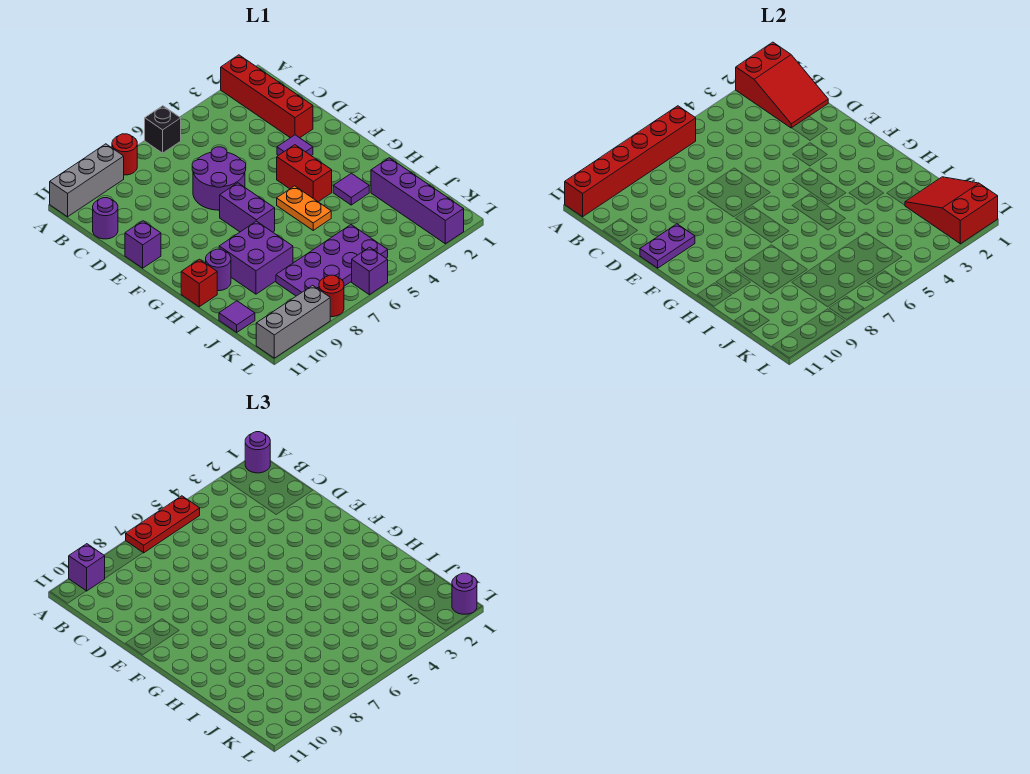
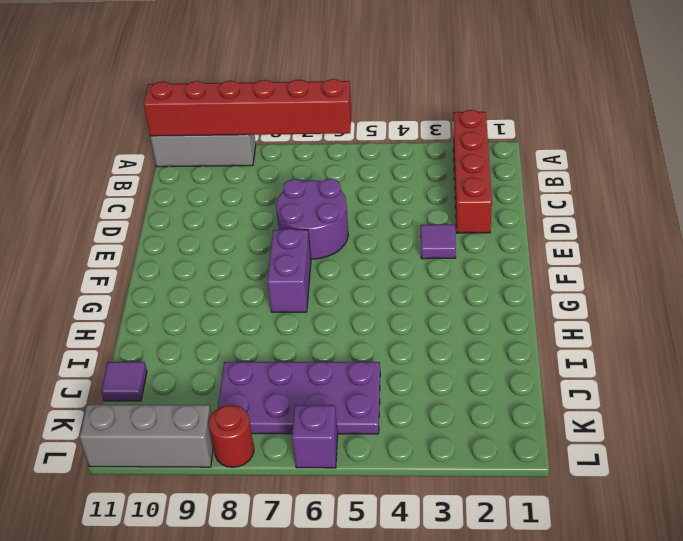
none -> black brick A6 level 1
none -> red round brick A8 level 1
none -> purple round brick C11 level 1

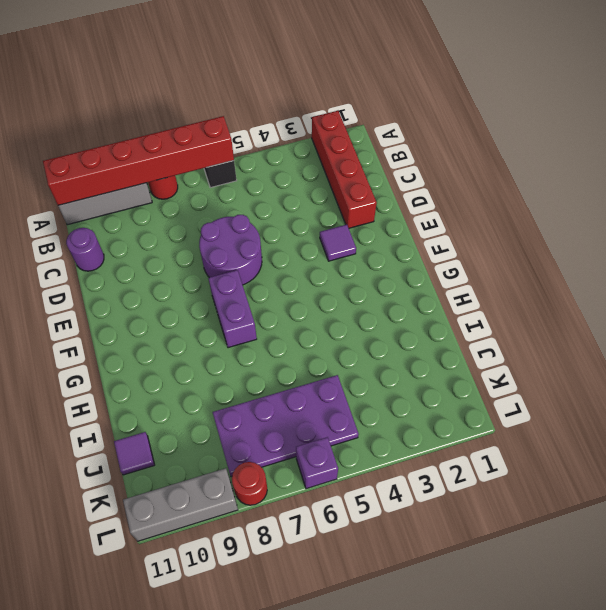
none -> purple brick E11 level 1
none -> red brick F4:G4 level 1
none -> orange plate G5:H5 level 1

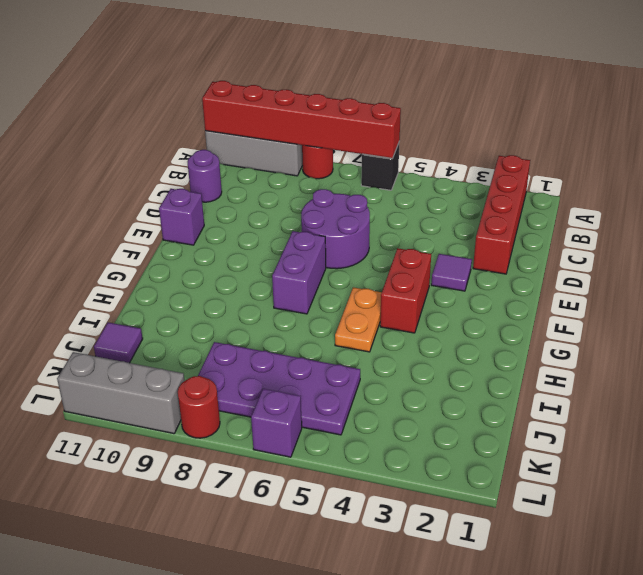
none -> purple tile H3 level 1
none -> purple brick H8:I9 level 1
none -> purple round brick H10 level 1

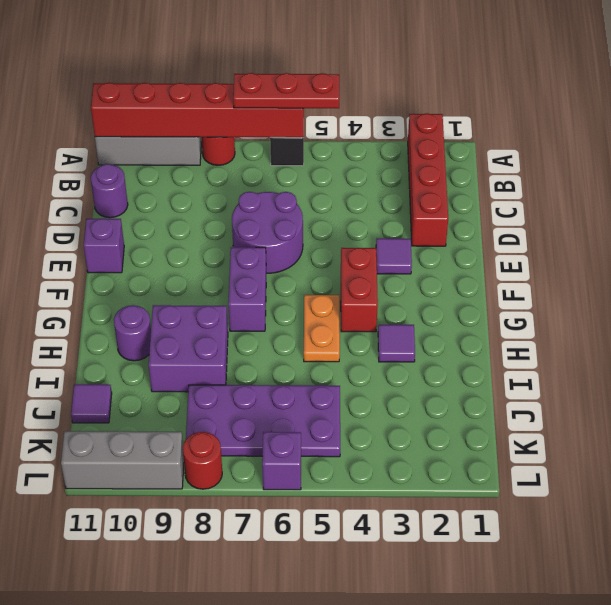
none -> red brick H11 level 1
none -> purple brick I2:L2 level 1
none -> red slope A1:C2 level 2 top A

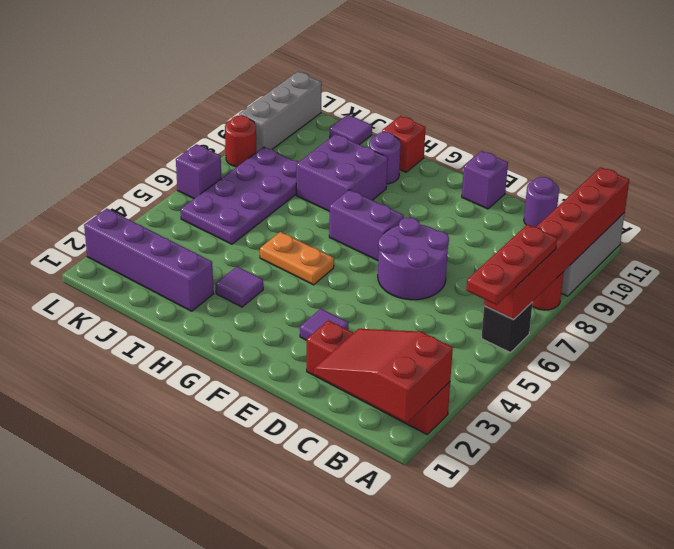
none -> red brick F4:G4 level 1
none -> purple plate E10:E11 level 2
none -> red slope J1:L2 level 2 top L

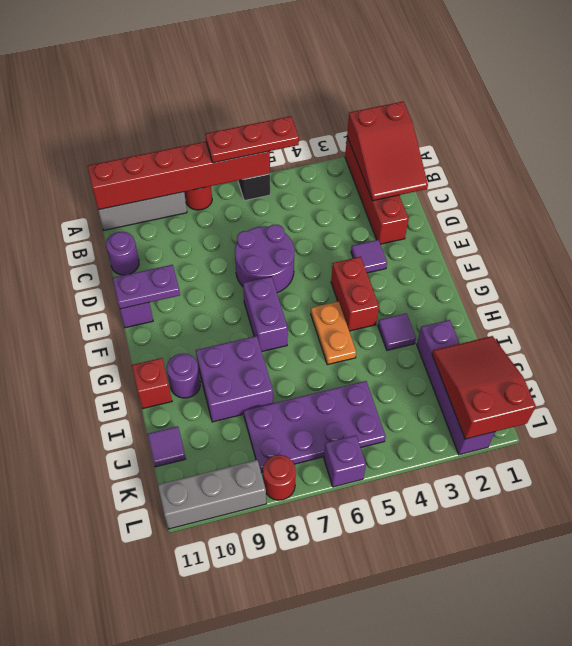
none -> purple round brick A1 level 3
none -> purple brick A10 level 3
none -> purple round brick L1 level 3

